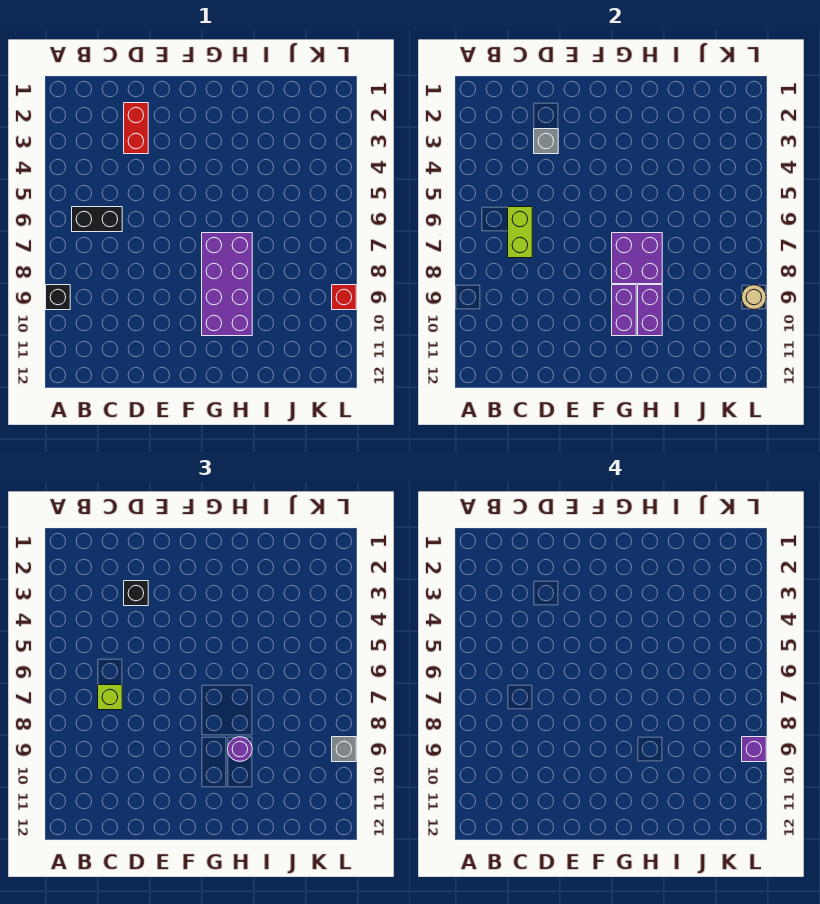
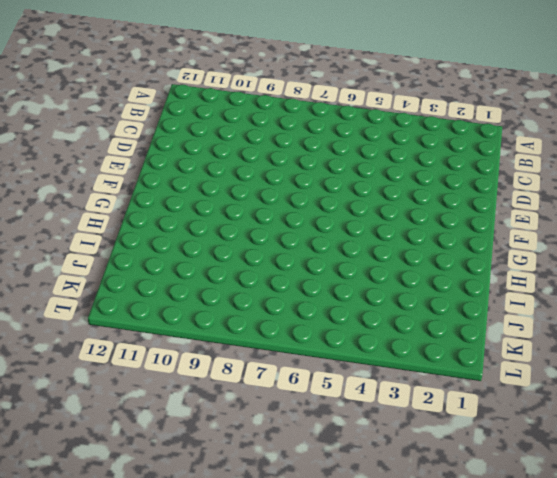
none -> black brick A9 level 1
none -> black brick B6:C6 level 1
none -> red brick D2:D3 level 1

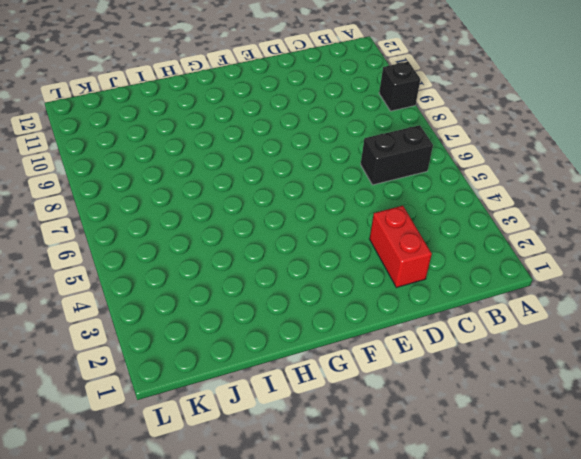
none -> purple brick G7:H10 level 1
none -> red brick L9 level 1
none -> lime brick C6:C7 level 2

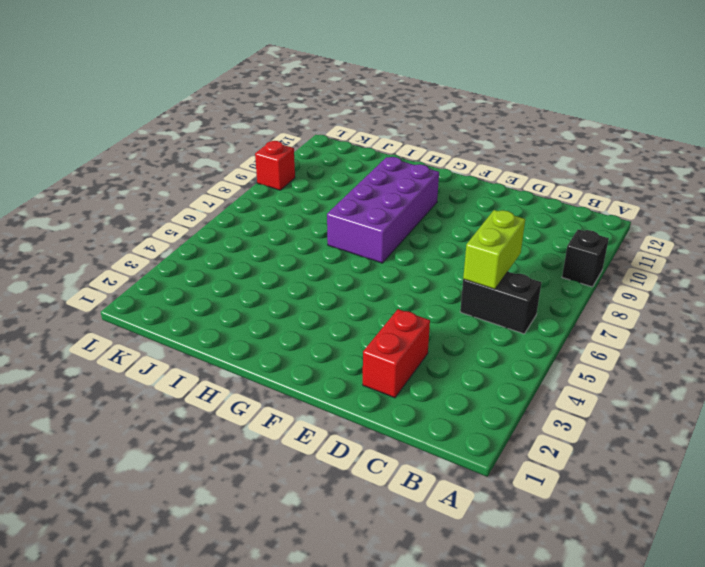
none -> grey brick D3 level 2
none -> purple brick G7:H8 level 2
none -> purple brick G9:G10 level 2

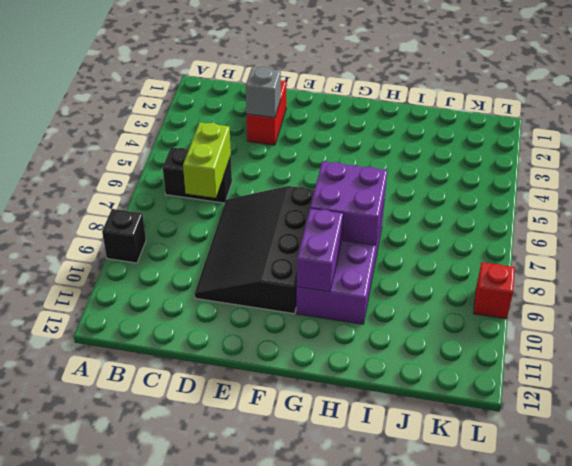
black slope D7:F10 level 1 top F -> none
none -> purple brick H9:H10 level 2
none -> tan round brick L9 level 2
none -> lime brick C7 level 3

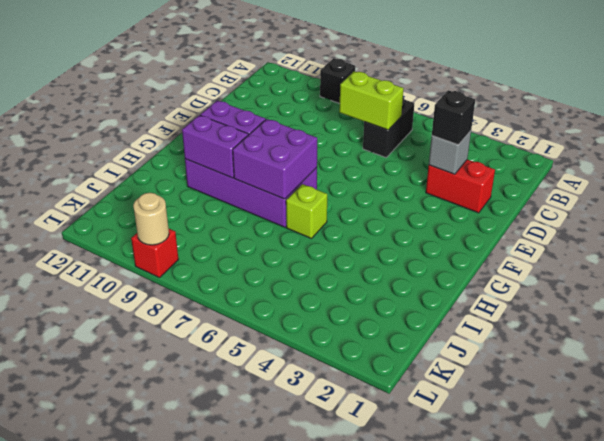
lime brick H6 level 1 -> lime brick C7 level 3
none -> purple round brick H9 level 3
none -> grey brick L9 level 3
none -> purple brick L9 level 4

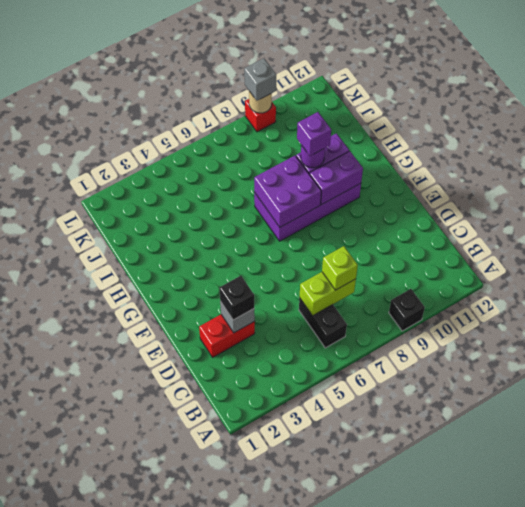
purple brick H9 level 4 -> purple brick L9 level 4

